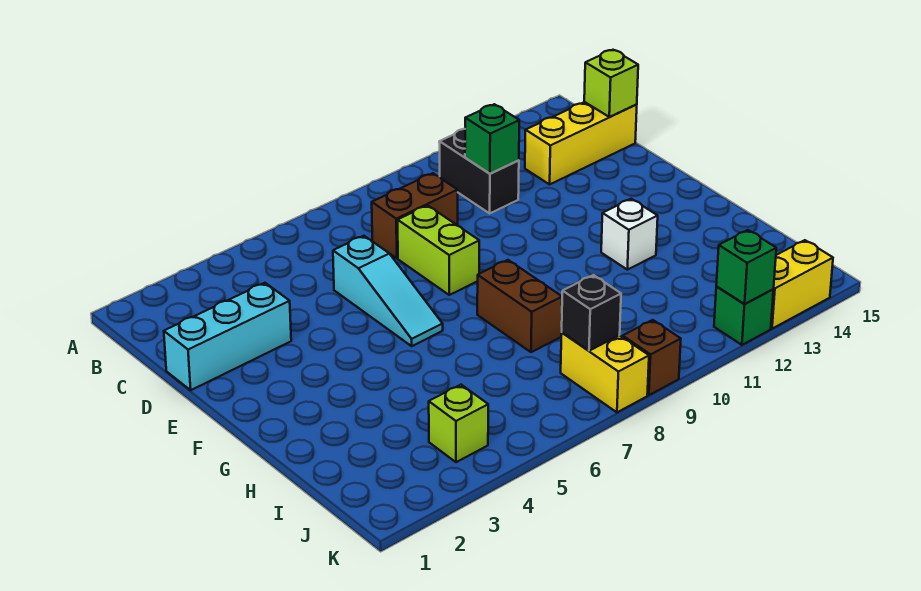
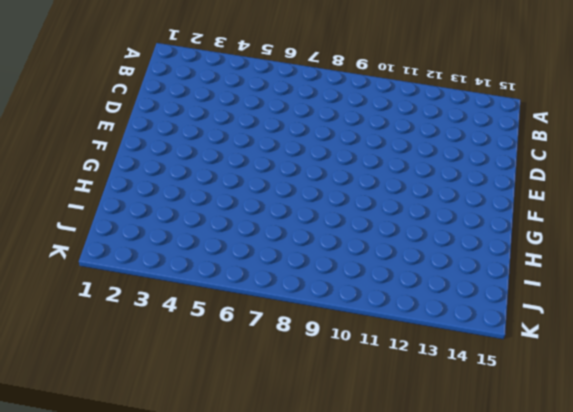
none -> black brick B11:C11 level 1
none -> brown brick C8:C9 level 1
none -> yellow brick C13:C15 level 1

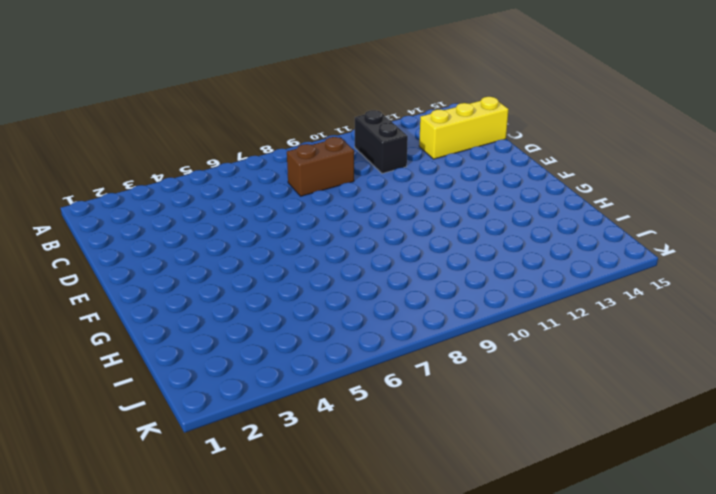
none -> cyan brick D1:D3 level 1
none -> cyan slope D6:F6 level 1 top D
none -> lime brick D8:E8 level 1

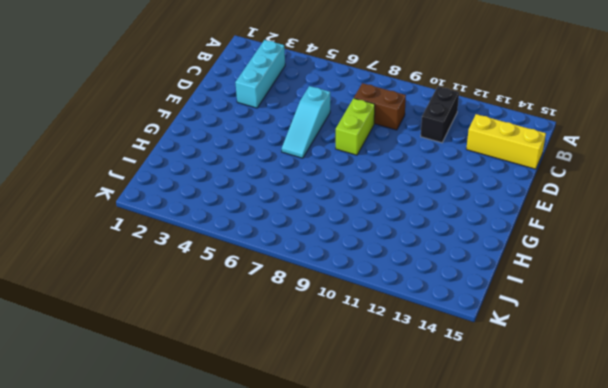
cyan brick B3:D3 level 1 -> cyan brick D1:D3 level 1
none -> brown brick G8:H8 level 1
none -> white brick G12 level 1
none -> lime brick J4 level 1

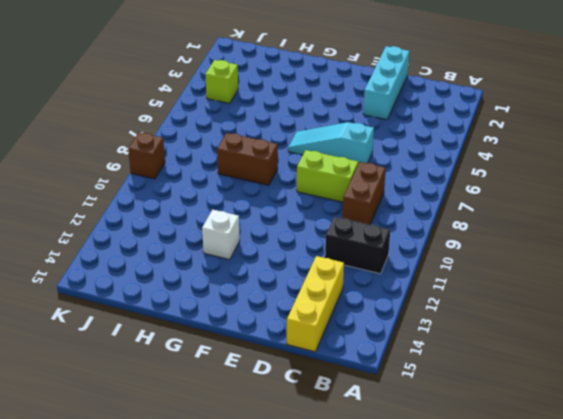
none -> yellow brick J8:K8 level 1
none -> green brick K12 level 1
none -> yellow brick K13:K14 level 1

